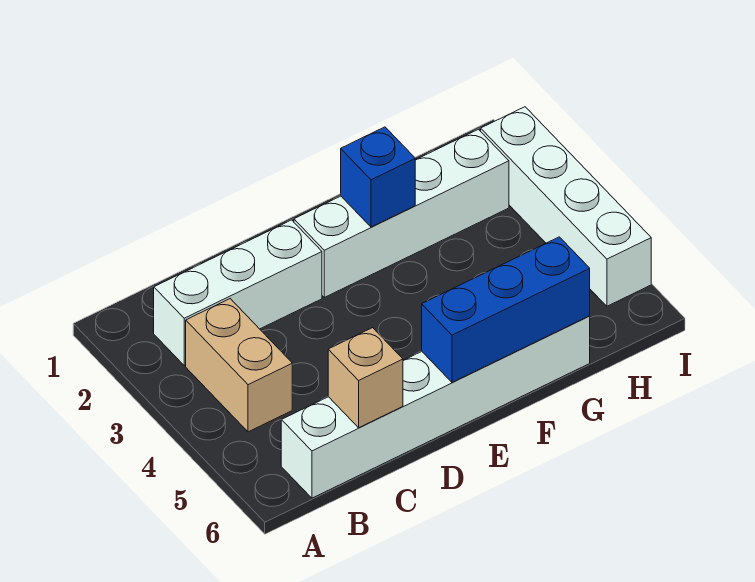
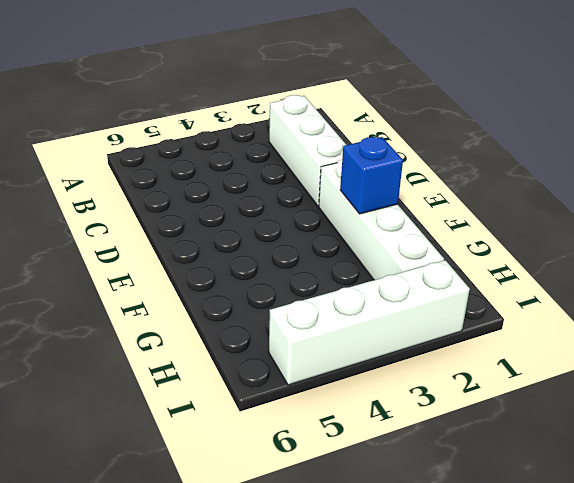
none -> tan brick B3:B4 level 1
none -> white brick B6:G6 level 1

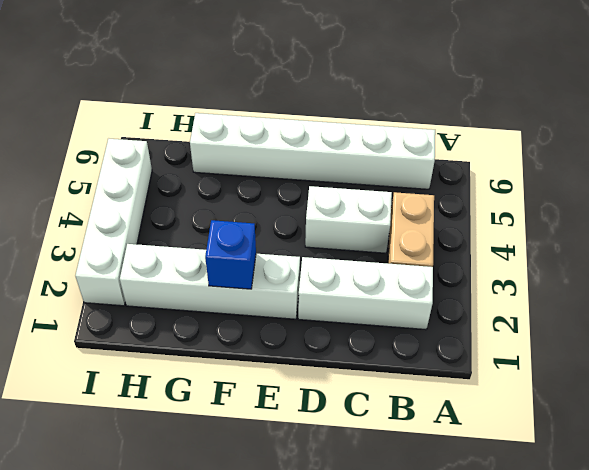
white brick C4:D4 level 1 -> none
none -> tan brick C6 level 2
none -> blue brick E6:G6 level 2

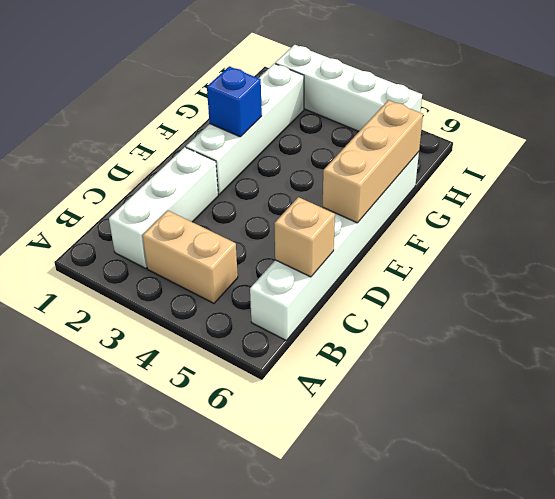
tan brick E6:G6 level 2 -> blue brick E6:G6 level 2

